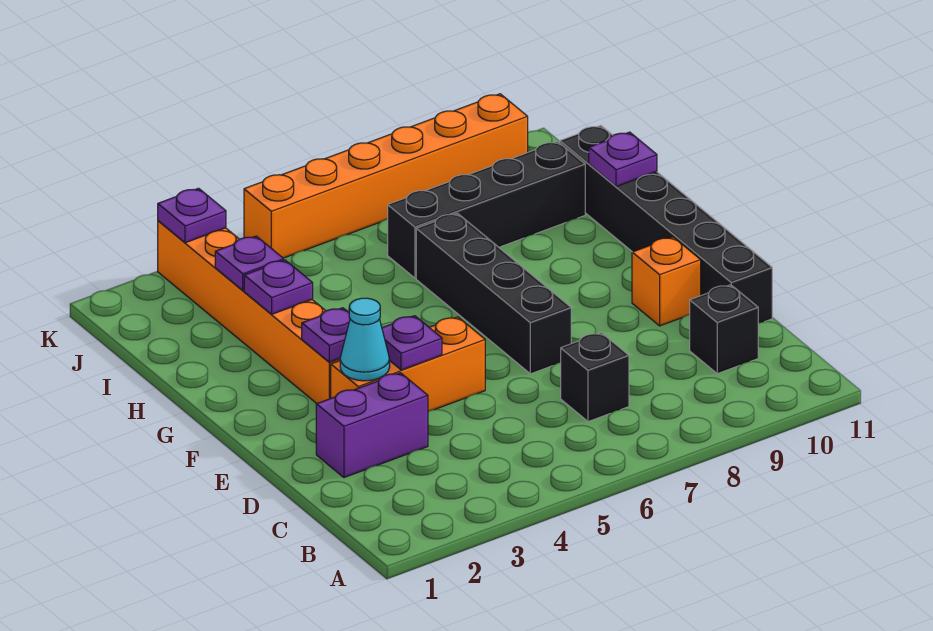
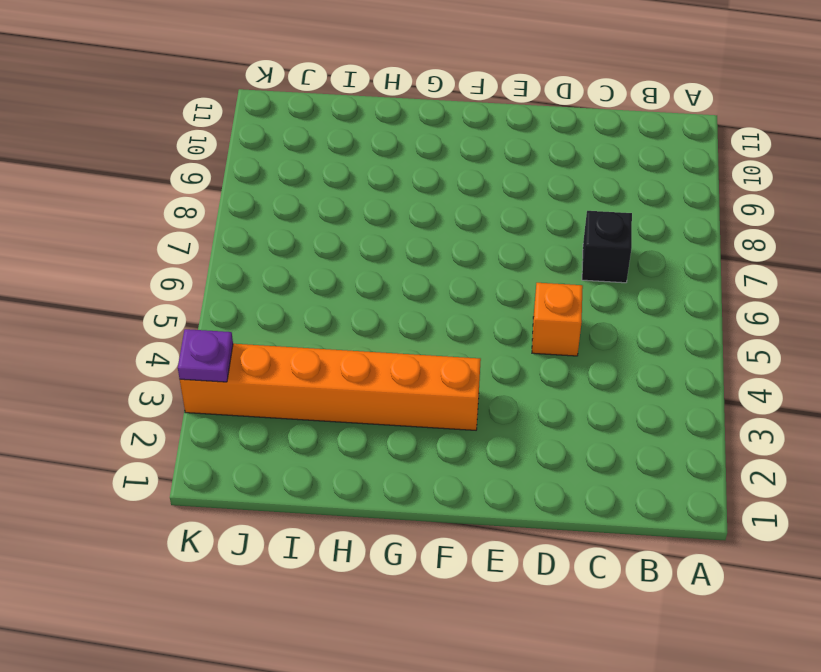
orange brick D5 level 1 -> orange brick E10 level 1
none -> black brick C10 level 1
none -> purple brick D2:D3 level 1
none -> black brick D11:I11 level 1

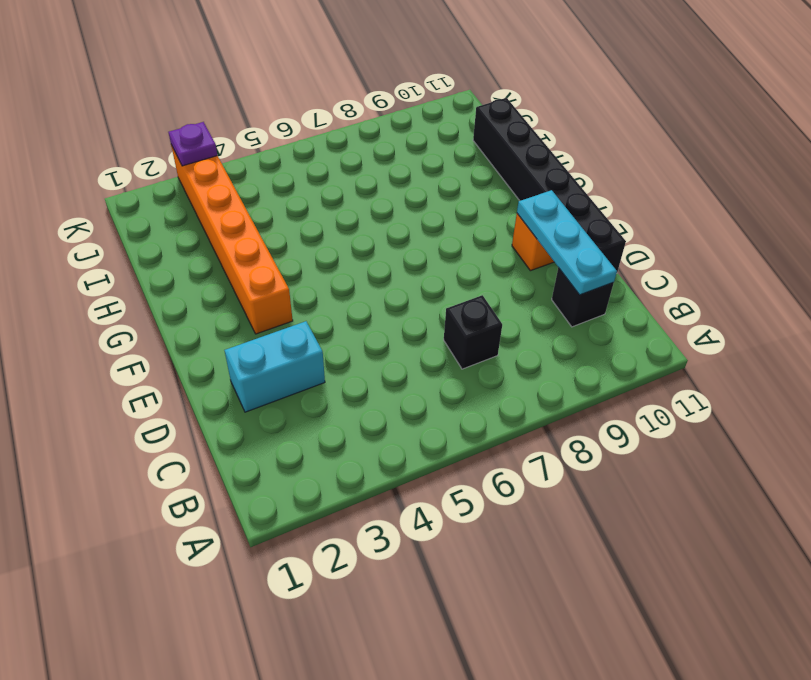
cyan plate C10:E10 level 2 -> none
cyan brick D2:D3 level 1 -> purple brick D2:D3 level 1
none -> orange brick E3:E5 level 1
none -> black brick E7:H7 level 1
none -> black brick I7:I10 level 1

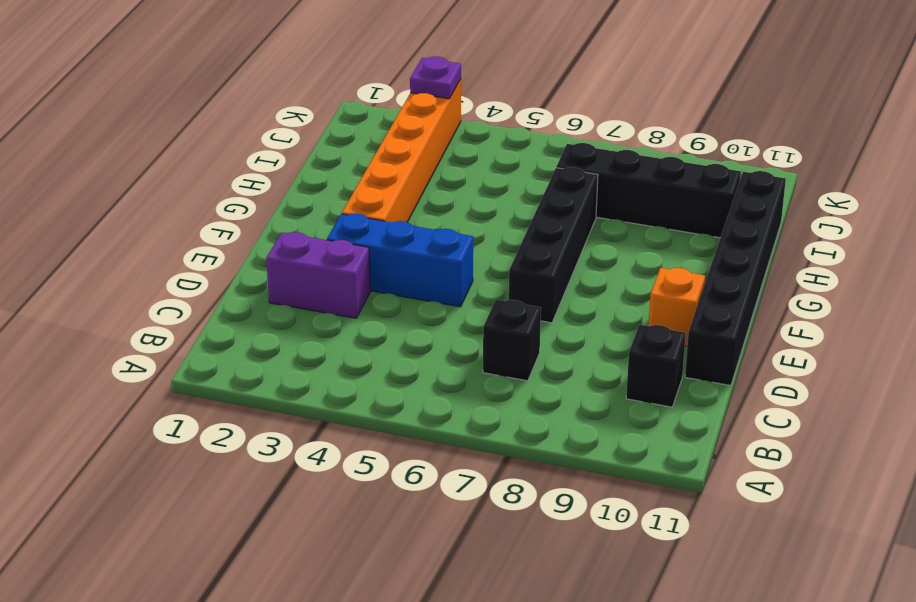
blue brick E3:E5 level 1 -> orange brick E3:E5 level 1
none -> orange brick K5:K10 level 1
none -> cyan cone E3 level 2
none -> purple plate E4 level 2

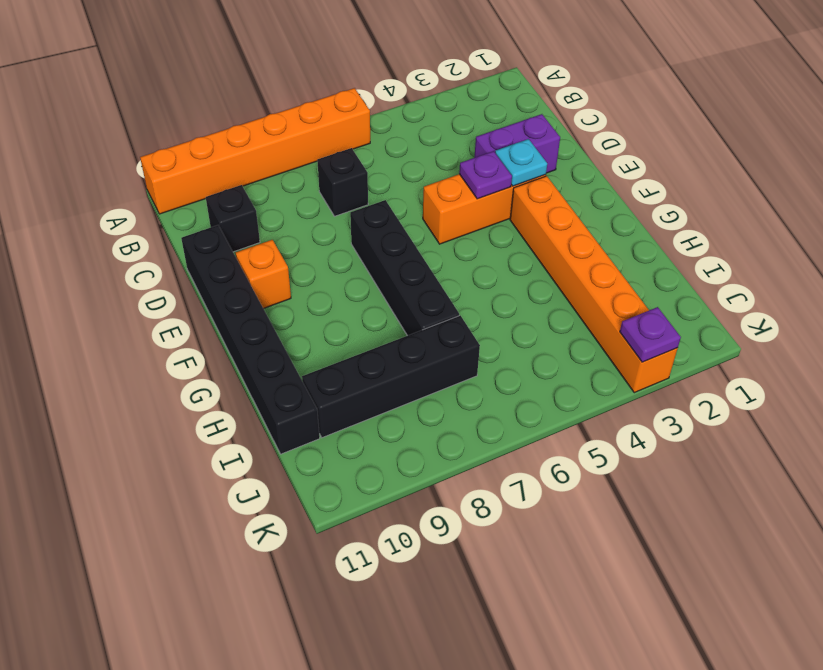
orange brick A6:A11 level 1 -> orange brick K5:K10 level 1
cyan plate E3 level 2 -> cyan cone E3 level 2
none -> purple plate F3 level 2
none -> purple plate H3 level 2
none -> purple plate H11 level 2

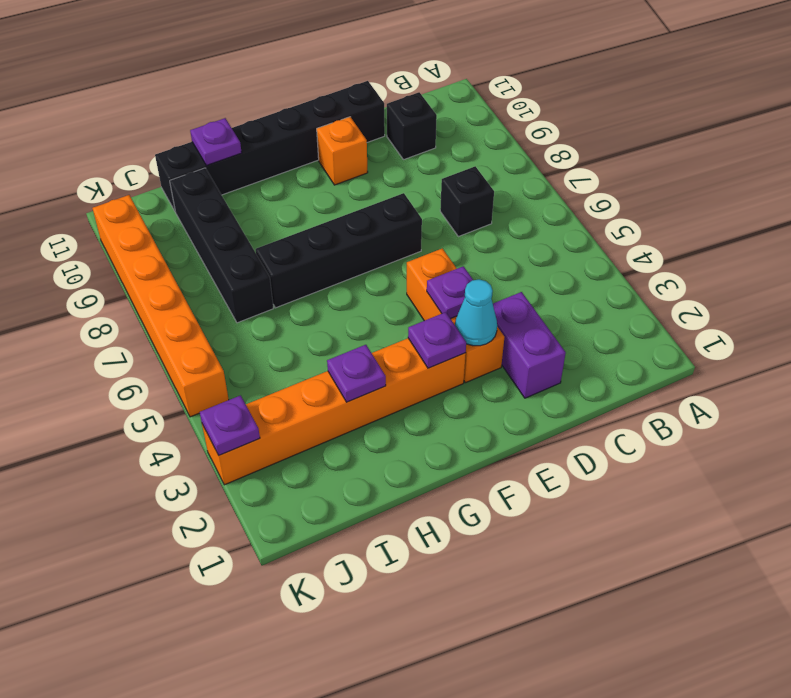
none -> purple plate I3 level 2

